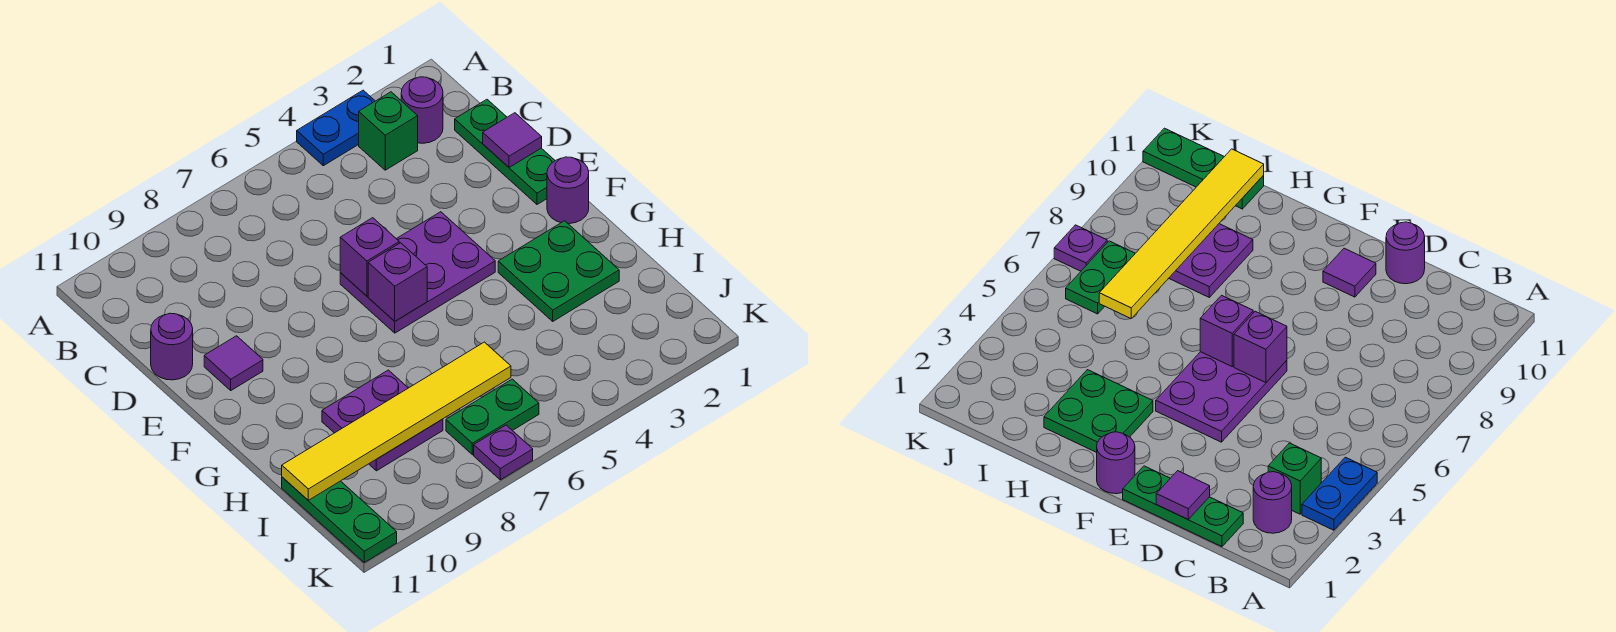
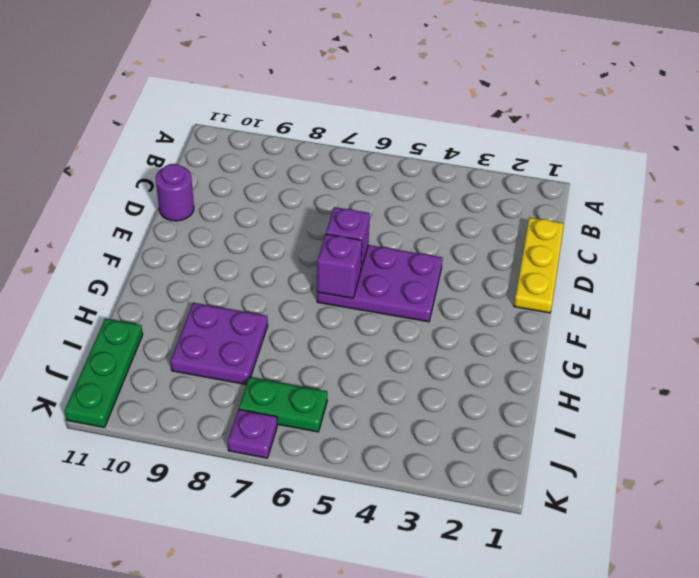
yellow plate C1:E1 level 1 -> green plate C1:E1 level 1
none -> blue plate A3:A4 level 1
none -> purple round brick B2 level 1
none -> green brick B3 level 1

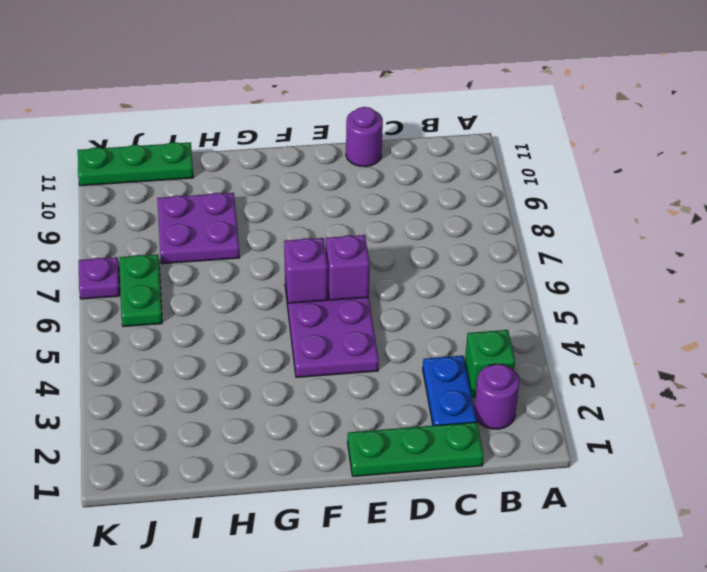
blue plate C2:C3 level 1 -> blue plate A3:A4 level 1
none -> purple tile E10 level 1
none -> purple round brick F1 level 1
none -> green plate G2:H3 level 1

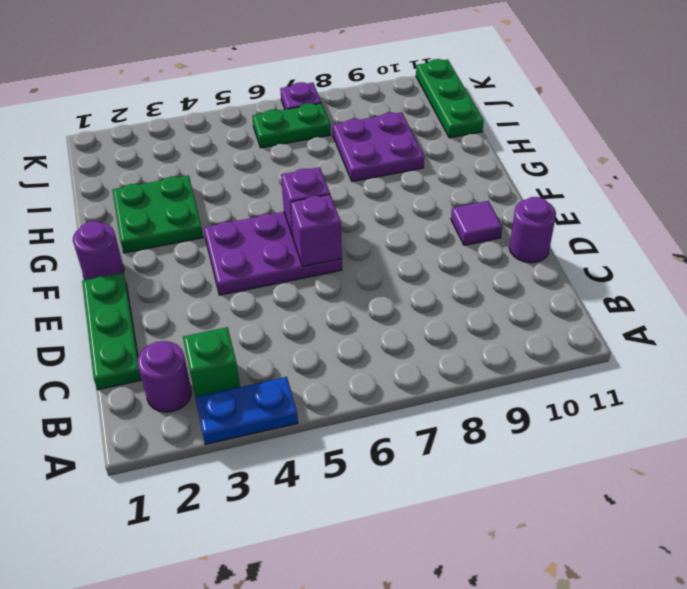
none -> purple tile D1 level 2
none -> yellow tile I6:I11 level 2

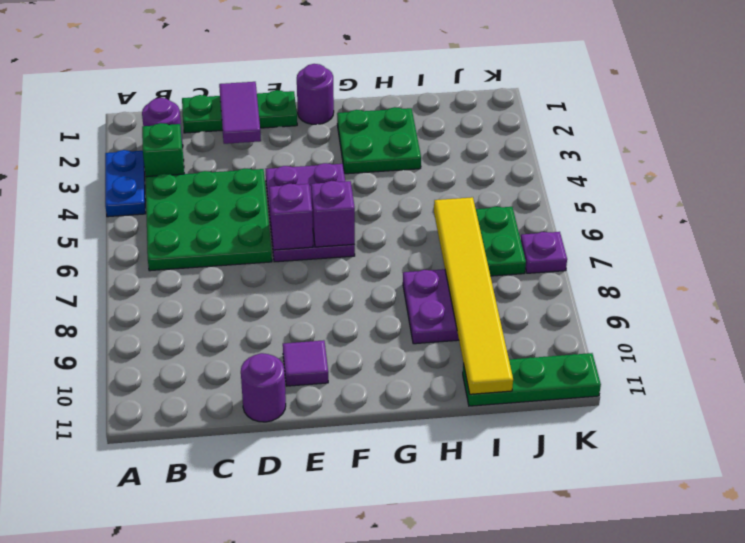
green plate B4:D6 level 1 -> none
purple tile D1:D2 level 2 -> purple tile D1 level 2

